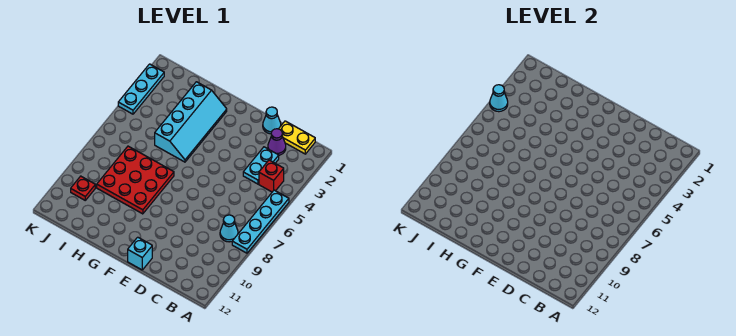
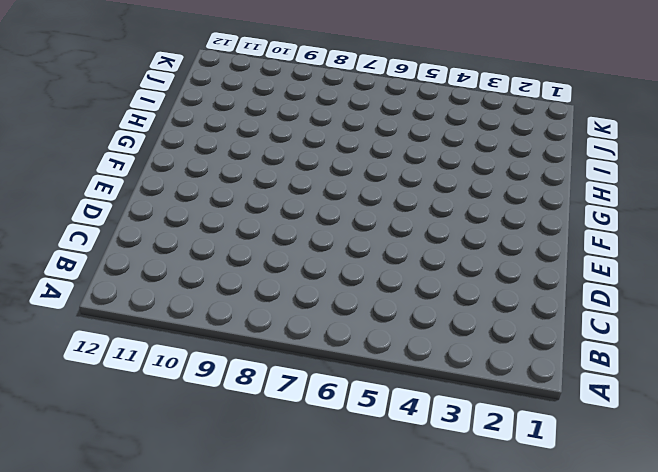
none -> cyan plate A5:A8 level 1
none -> yellow plate B1:C1 level 1
none -> red brick B4 level 1

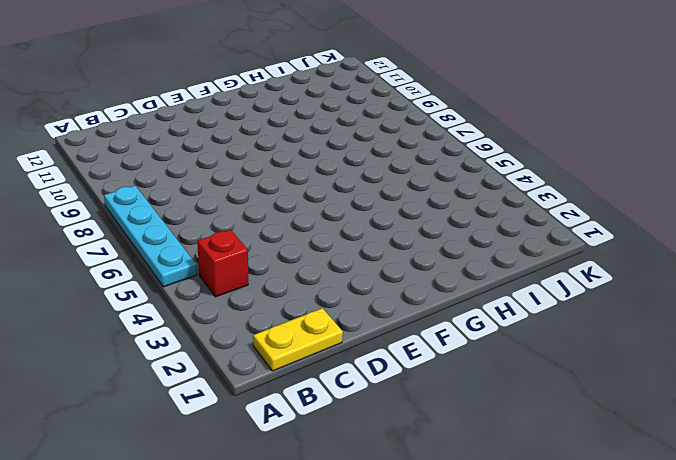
none -> cyan cone B8 level 1
none -> purple cone C2 level 1
none -> cyan plate C3:C4 level 1

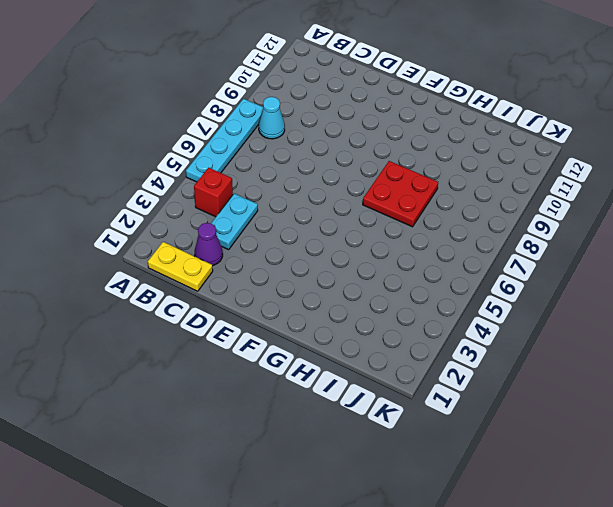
red plate G7:H8 level 1 -> red plate G7:I9 level 1
none -> cyan cone D1 level 1
none -> cyan brick E12 level 1
none -> cyan slope G2:H5 level 1 top H

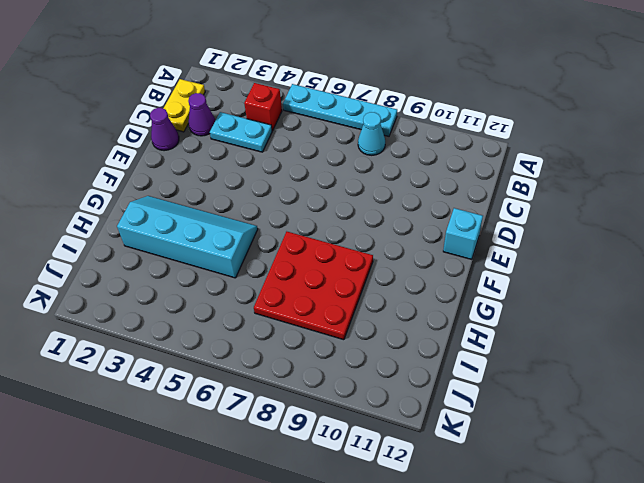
purple cone D1 level 1 -> cyan cone D1 level 1
none -> red plate J10 level 1
none -> cyan plate K2:K4 level 1
none -> cyan cone K4 level 2

